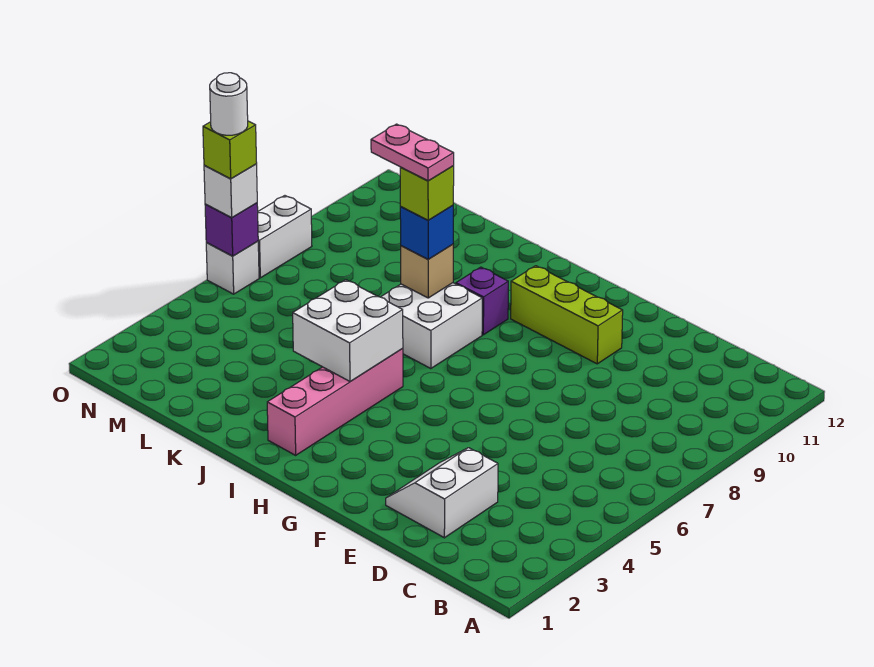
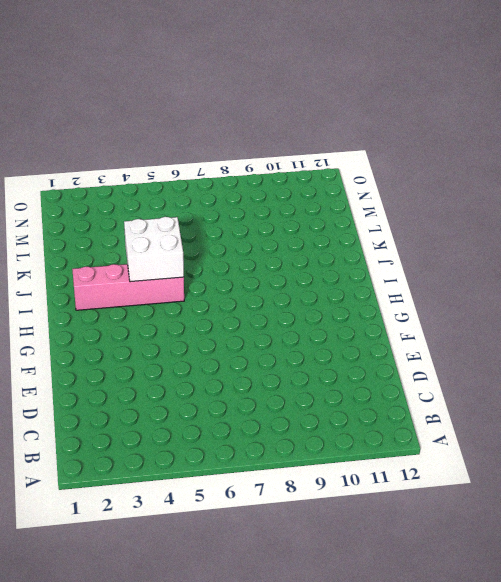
none -> white slope D2:E3 level 1 top D
none -> lime brick F10:H10 level 1
none -> white brick I7:J8 level 1

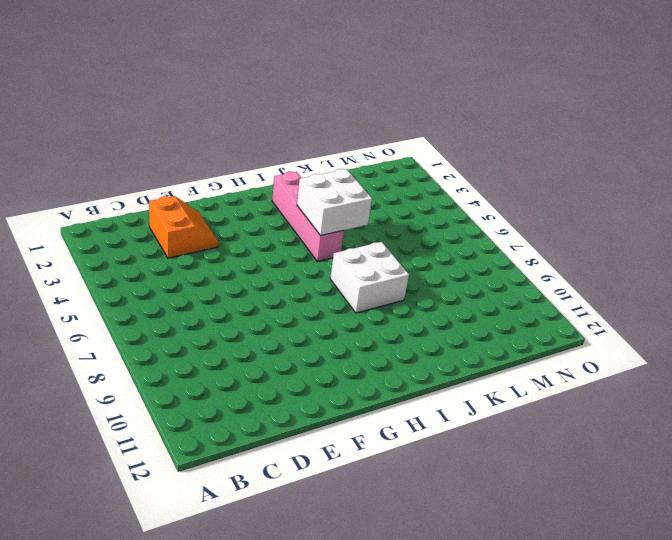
orange slope D2:E3 level 1 top D -> white slope D2:E3 level 1 top D
none -> lime brick F10:H10 level 1
none -> purple brick I9 level 1
none -> white brick O6 level 1

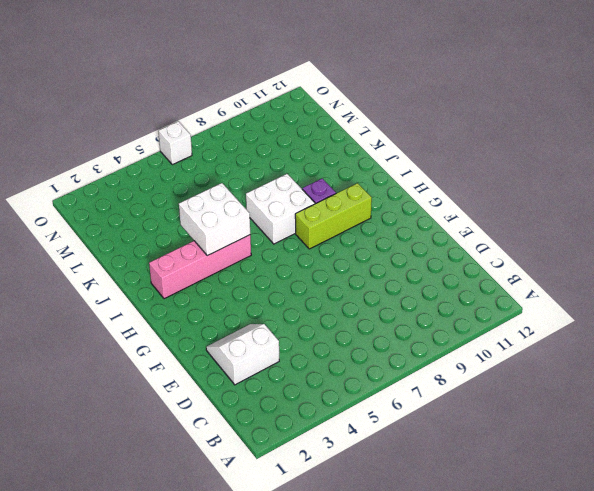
lime brick H8:H10 level 1 -> lime brick F10:H10 level 1
none -> white brick O7:O8 level 1
none -> tan brick J8 level 2
none -> purple brick O6 level 2

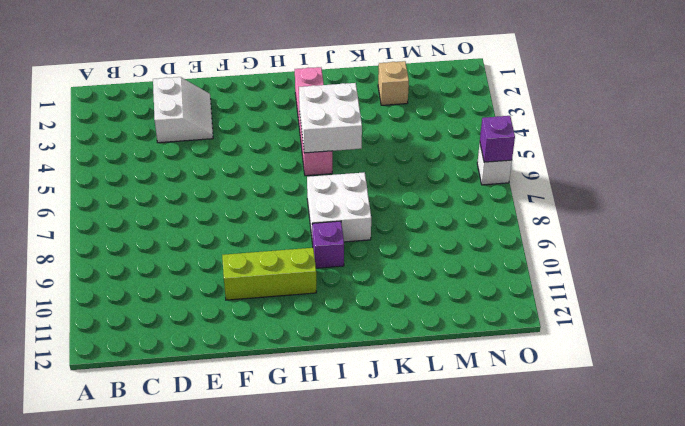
tan brick L2 level 1 -> tan brick J8 level 2
none -> white brick O7:O8 level 1
none -> blue brick J8 level 3
none -> white brick O6 level 3

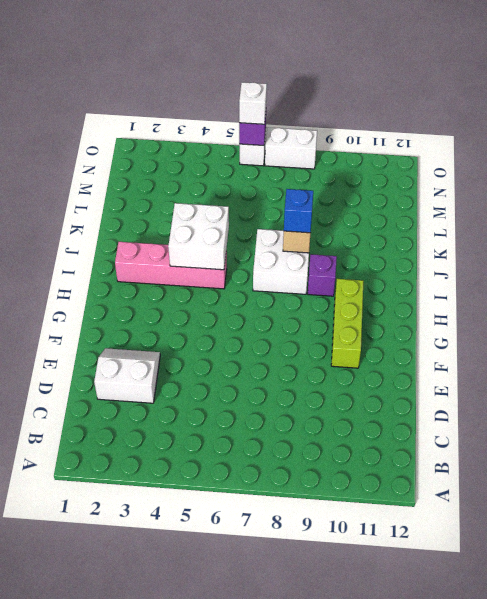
none -> lime brick J8 level 4
none -> lime brick O6 level 4
none -> pink plate J8:K8 level 5

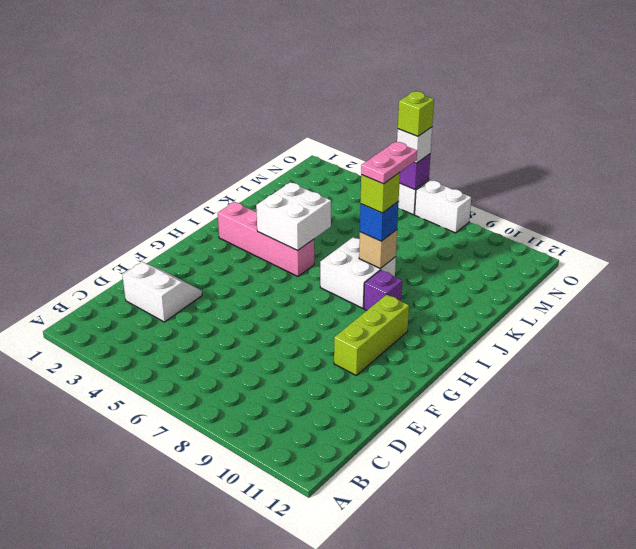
none -> white round brick O6 level 5

